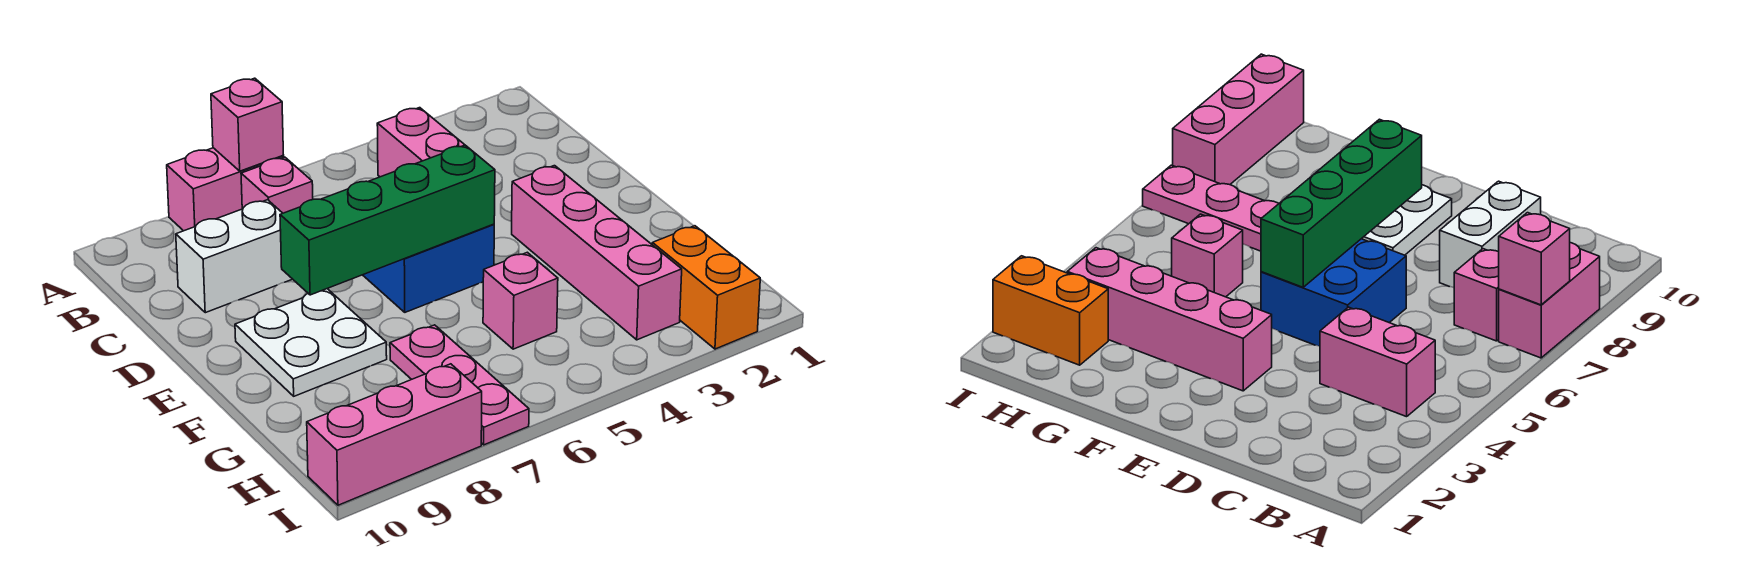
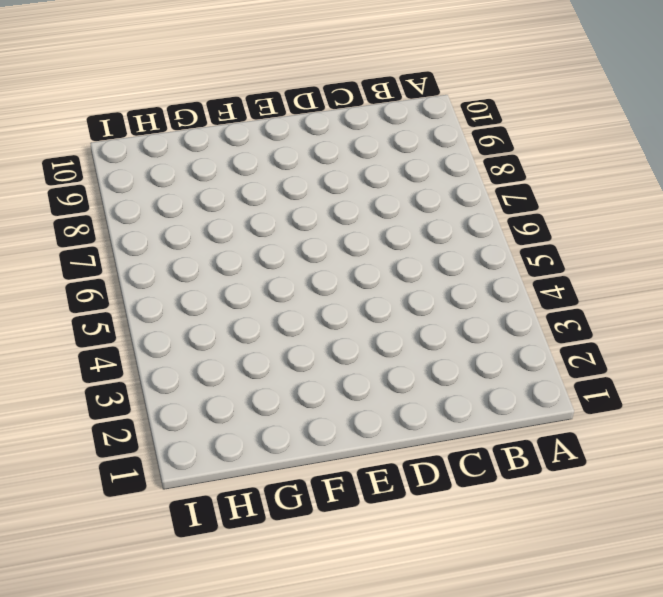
none -> pink brick A7:A8 level 1
none -> pink brick B4:C4 level 1
none -> pink brick B7 level 1

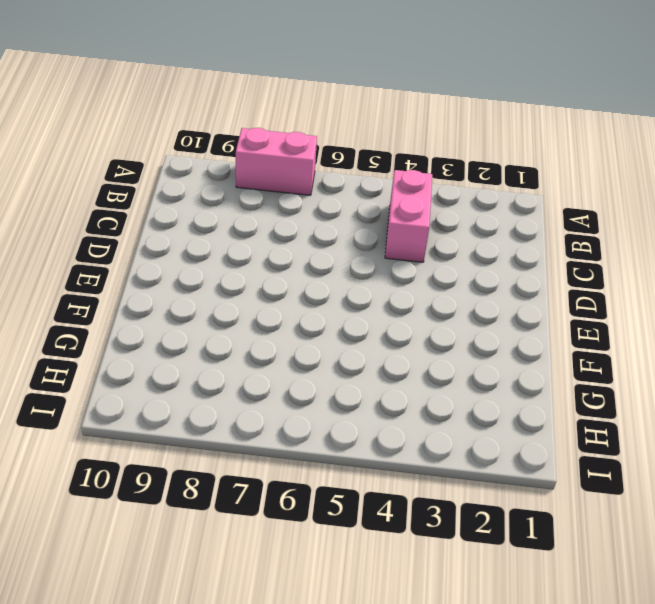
none -> pink brick B7 level 1
none -> white brick C8:C9 level 1
none -> blue brick D5:E6 level 1

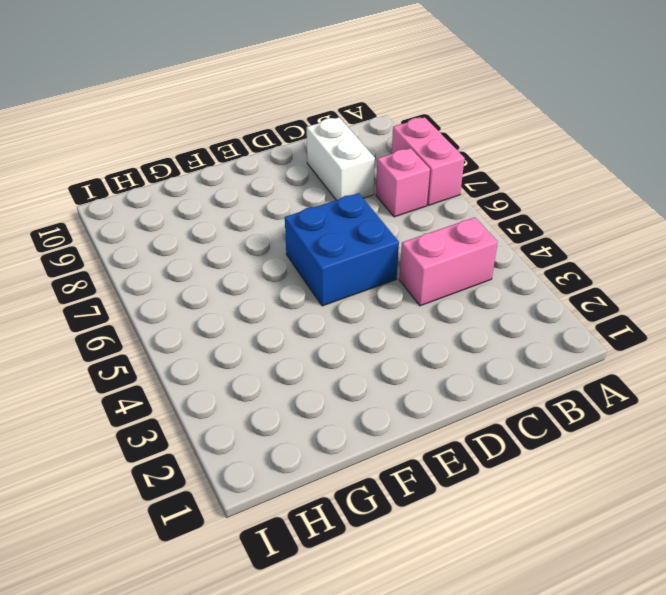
none -> pink brick E3:H3 level 1
none -> white plate E8:F9 level 1
none -> pink brick G5 level 1

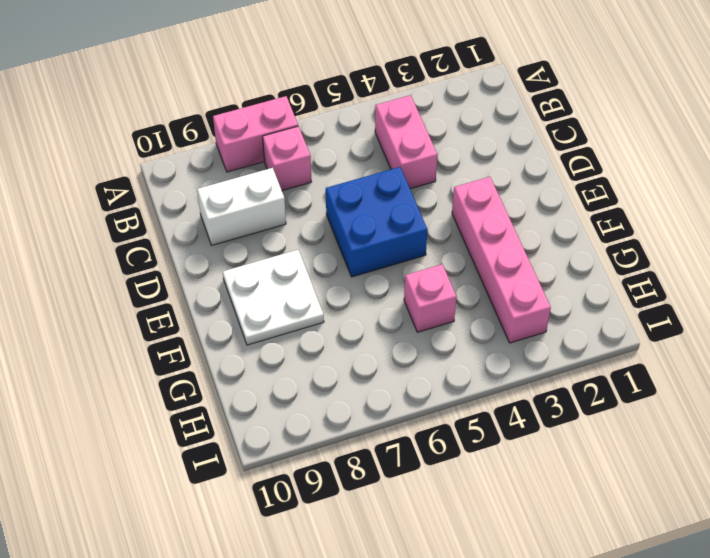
none -> pink plate G7:I7 level 1
none -> orange brick H2:I2 level 1
none -> pink brick I8:I10 level 1

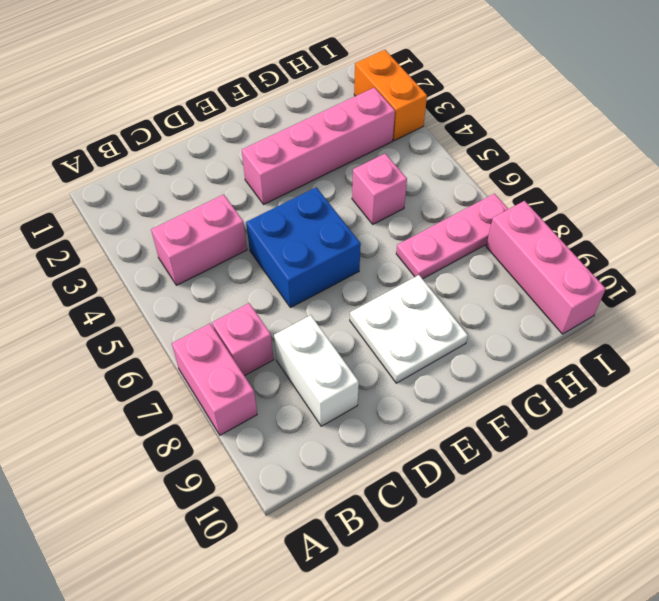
orange brick I2:I3 level 1 -> orange brick H2:I2 level 1
none -> pink brick A7 level 2
none -> green brick E5:E8 level 2

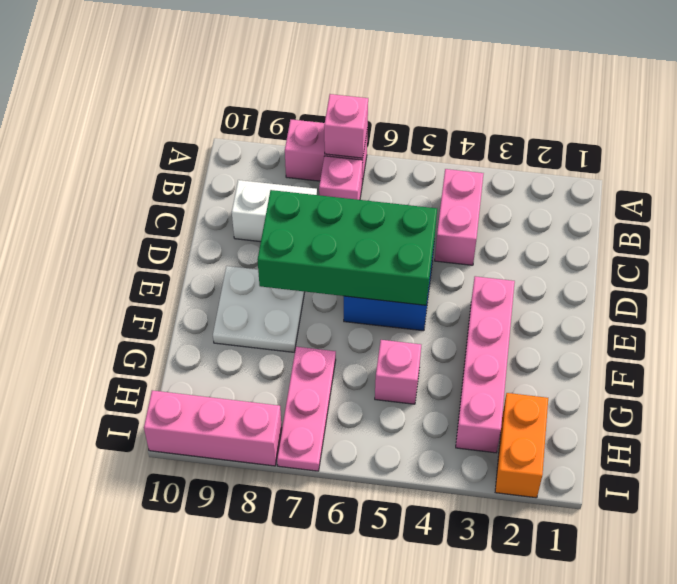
green brick D5:E8 level 2 -> green brick E5:E8 level 2

